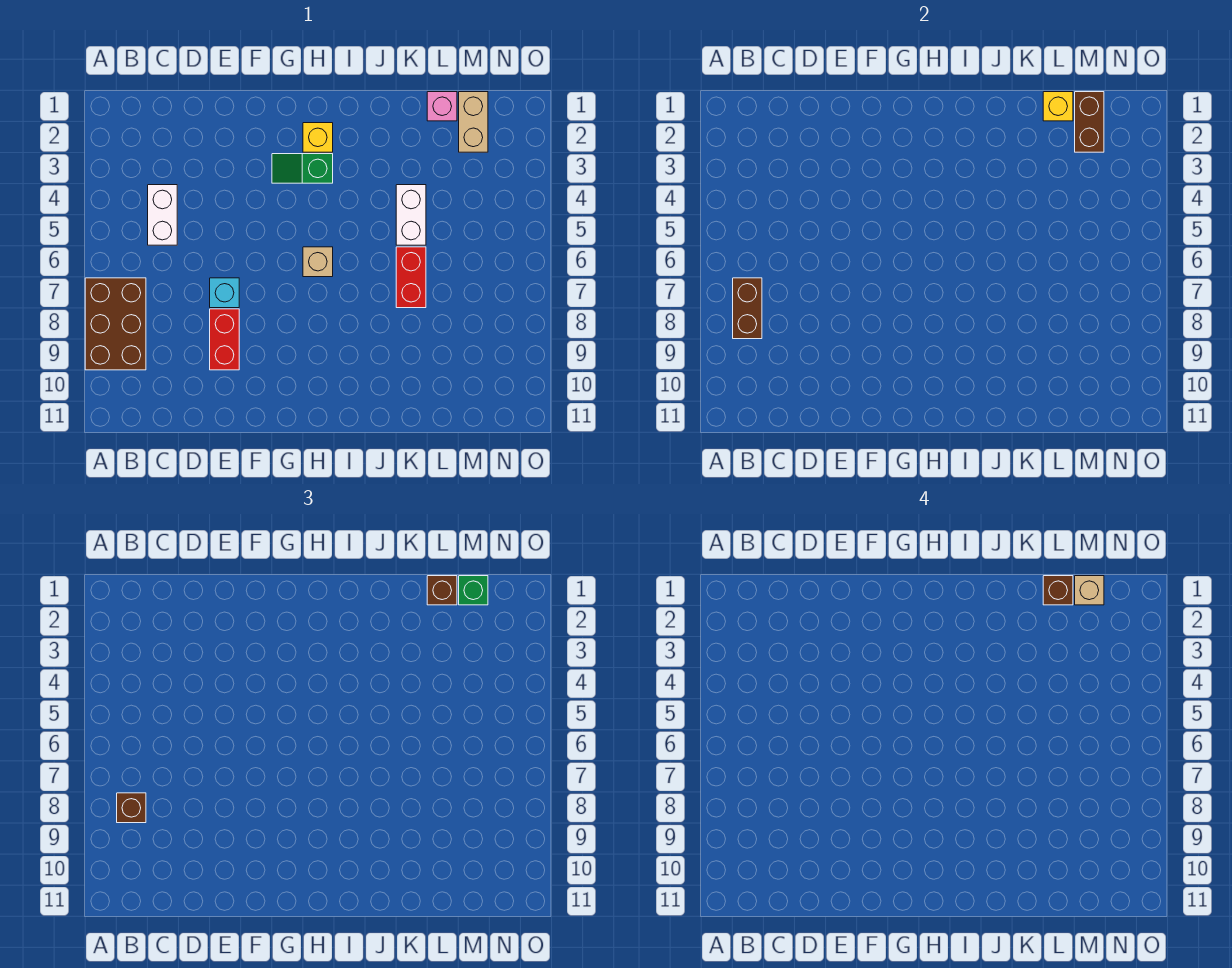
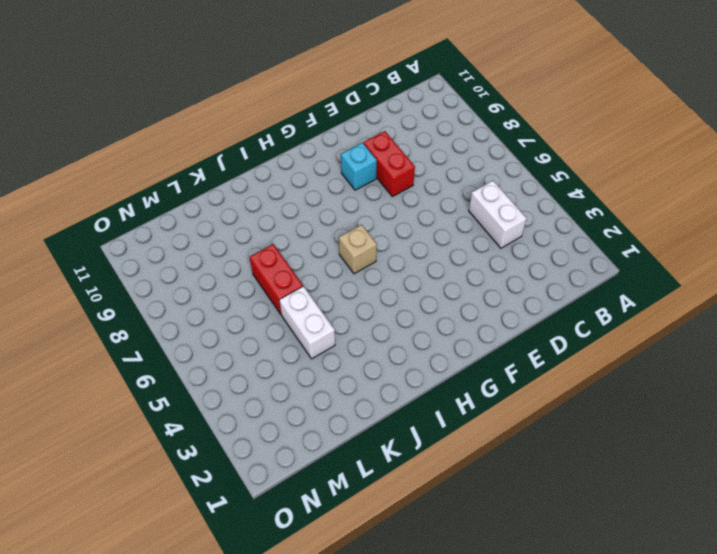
cyan brick F9 level 1 -> cyan brick E7 level 1
none -> brown brick A7:B9 level 1
none -> green slope G3:H3 level 1 top H
none -> yellow brick H2 level 1

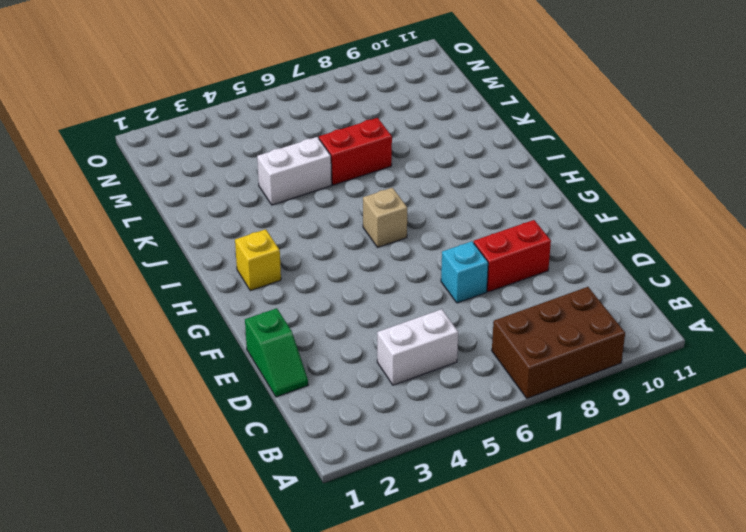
green slope D1:E1 level 1 top E -> green slope G3:H3 level 1 top H
none -> pink brick L1 level 1
none -> tan brick M1:M2 level 1
none -> brown brick B7:B8 level 2

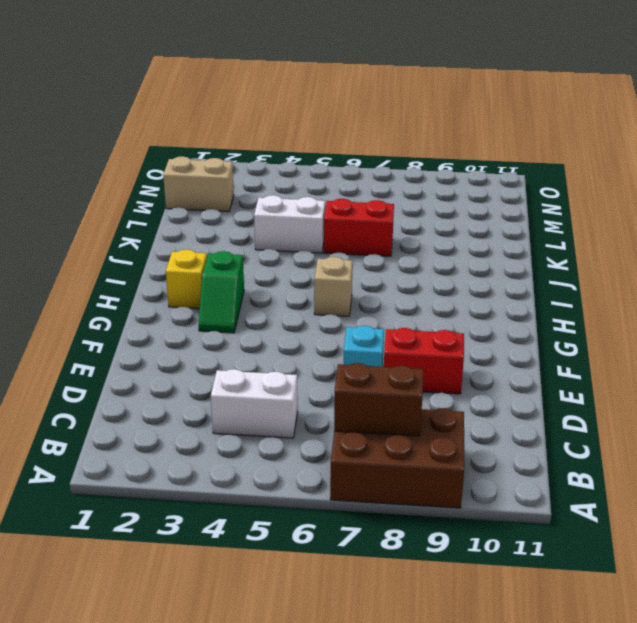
none -> pink brick L1 level 1
none -> yellow brick L1 level 2
none -> brown brick M1:M2 level 2

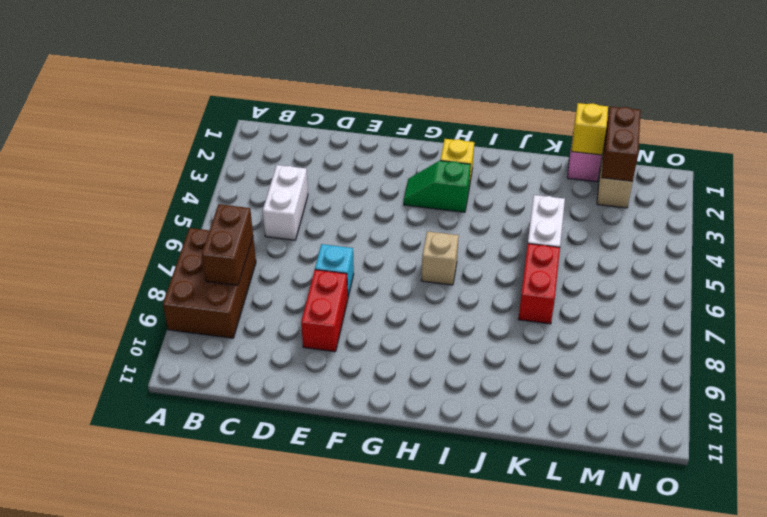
none -> brown brick B8 level 3
none -> brown brick L1 level 3
none -> green brick M1 level 3

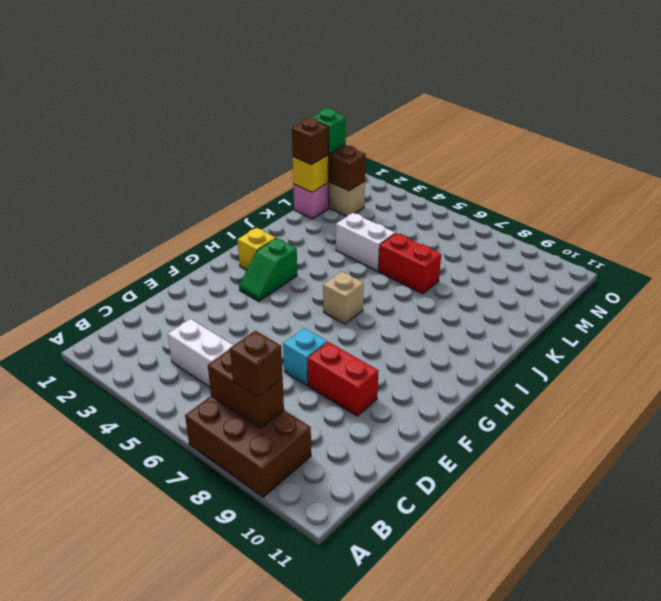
none -> brown brick L1 level 4
none -> tan brick M1 level 4

